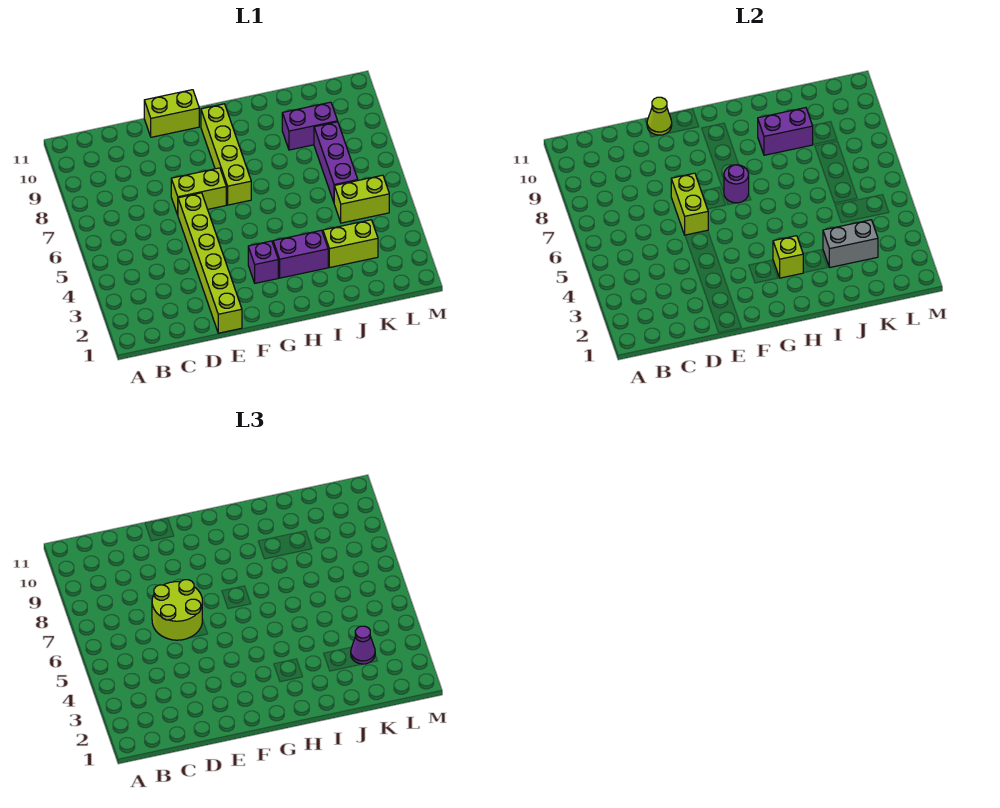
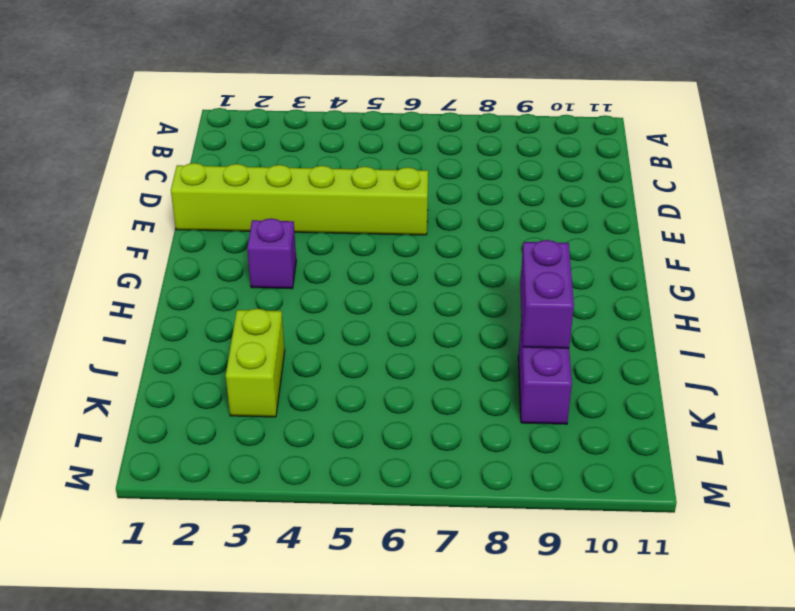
none -> lime brick E7:F7 level 1
none -> lime brick E11:F11 level 1
none -> lime brick G7:G10 level 1

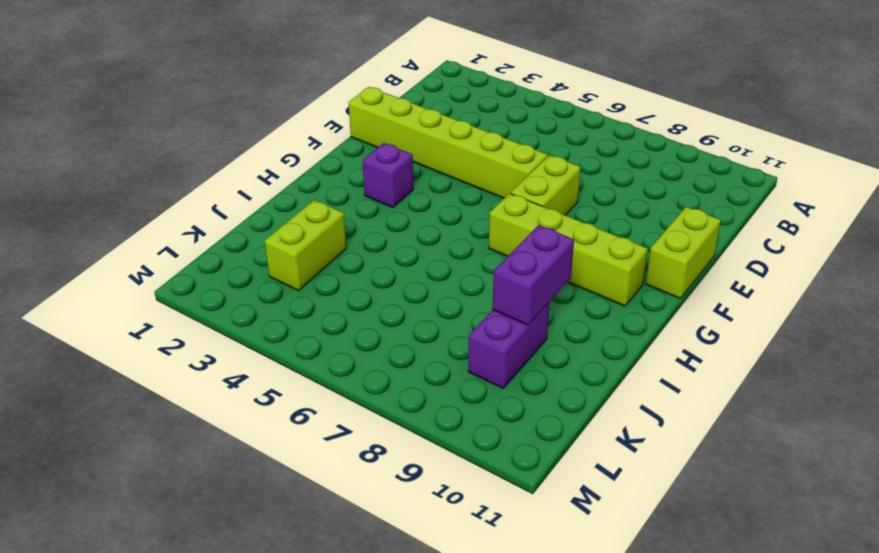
none -> purple brick H3:I3 level 1
none -> lime brick K5:L5 level 1
none -> purple brick K6:K8 level 1

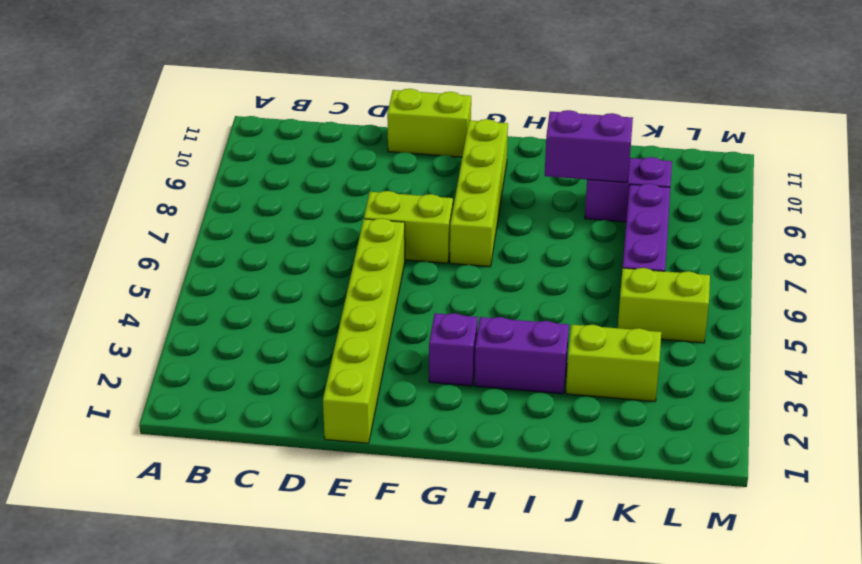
none -> lime brick E6:E7 level 2
none -> lime cone E11 level 2
none -> purple round brick G7 level 2

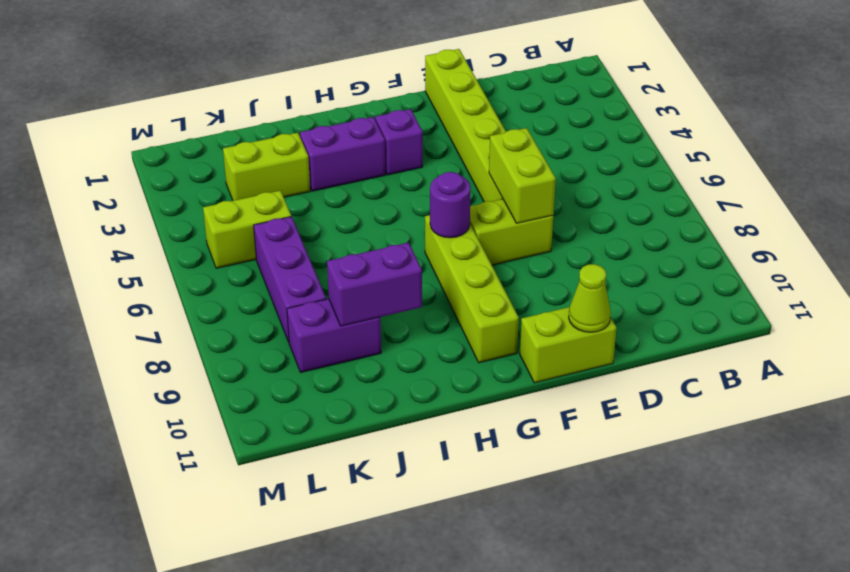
none -> lime brick H3 level 2
none -> grey brick J3:K3 level 2
none -> lime round brick D6:E7 level 3

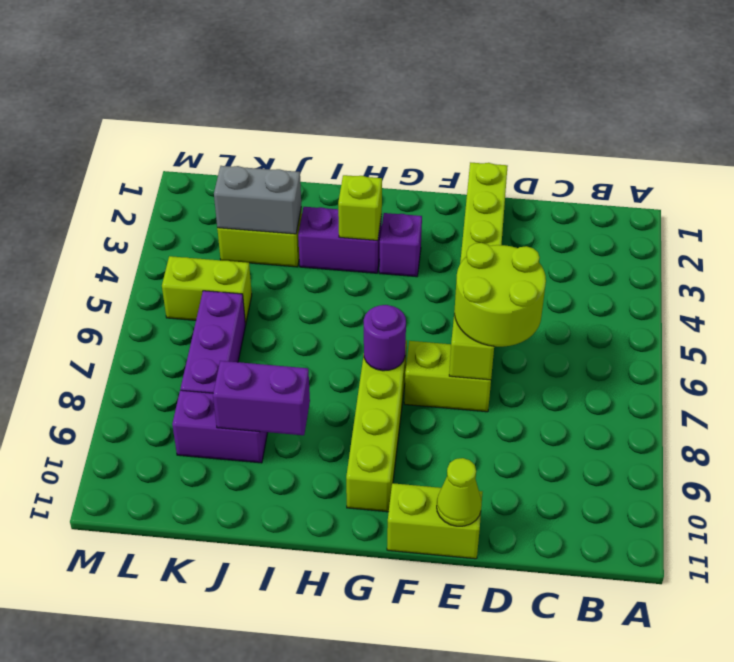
none -> purple cone K3 level 3

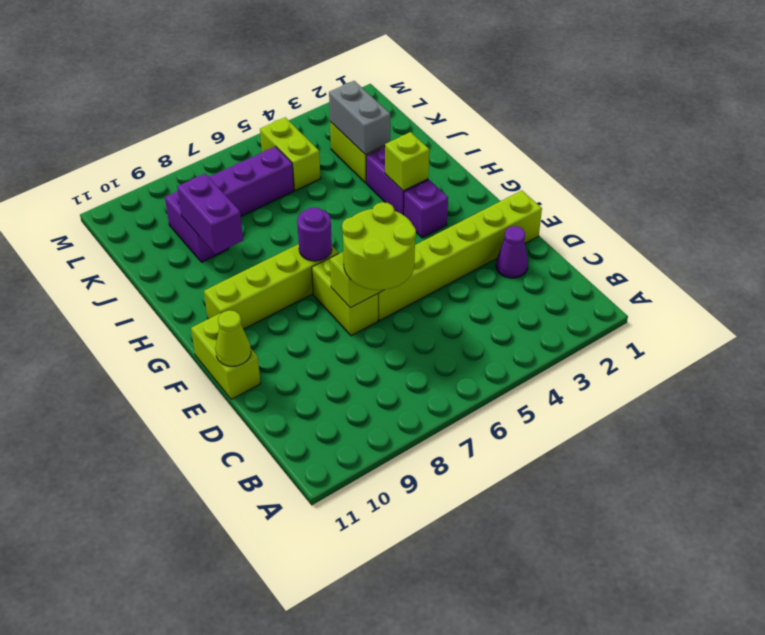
purple cone D2 level 1 -> purple cone K3 level 3

